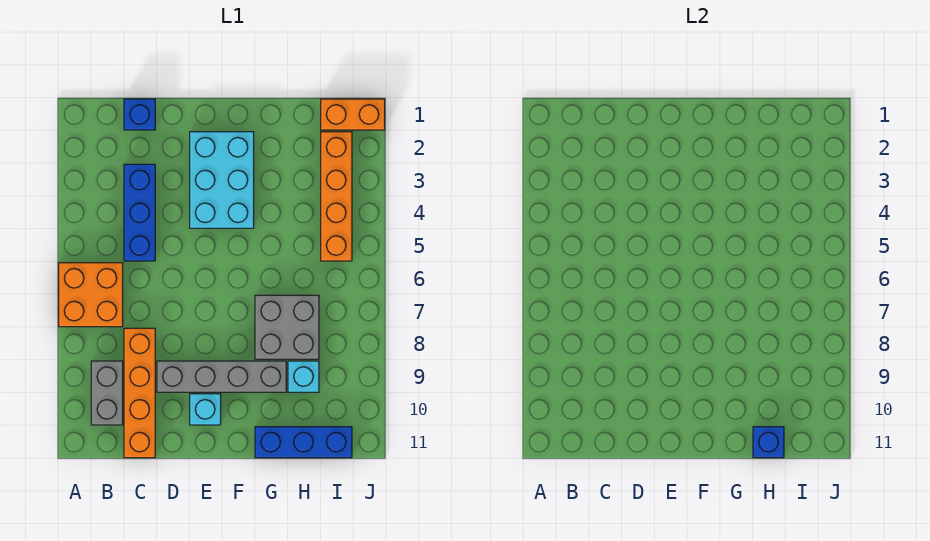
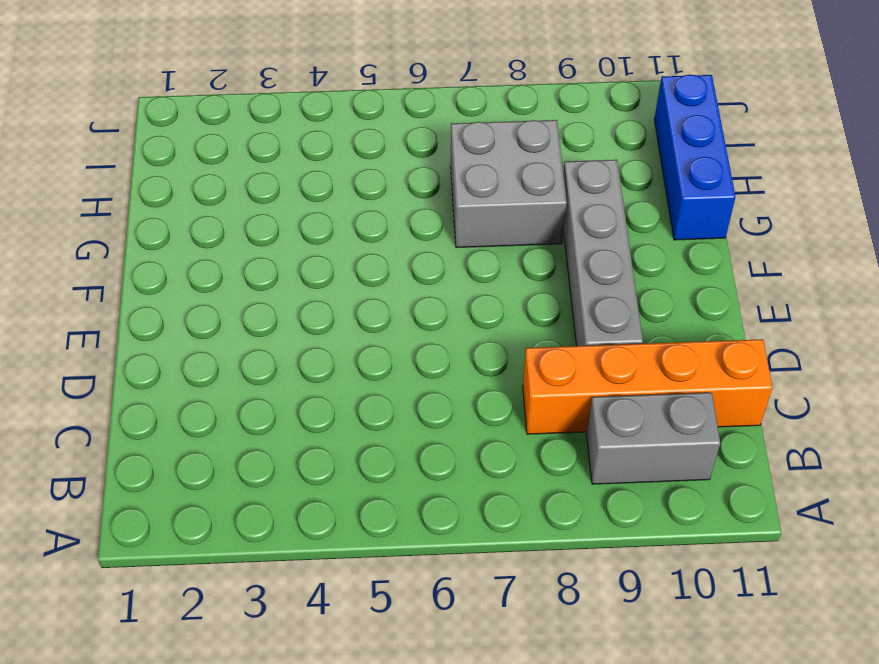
none -> orange brick A6:B7 level 1
none -> blue brick C1 level 1
none -> blue brick C3:C5 level 1

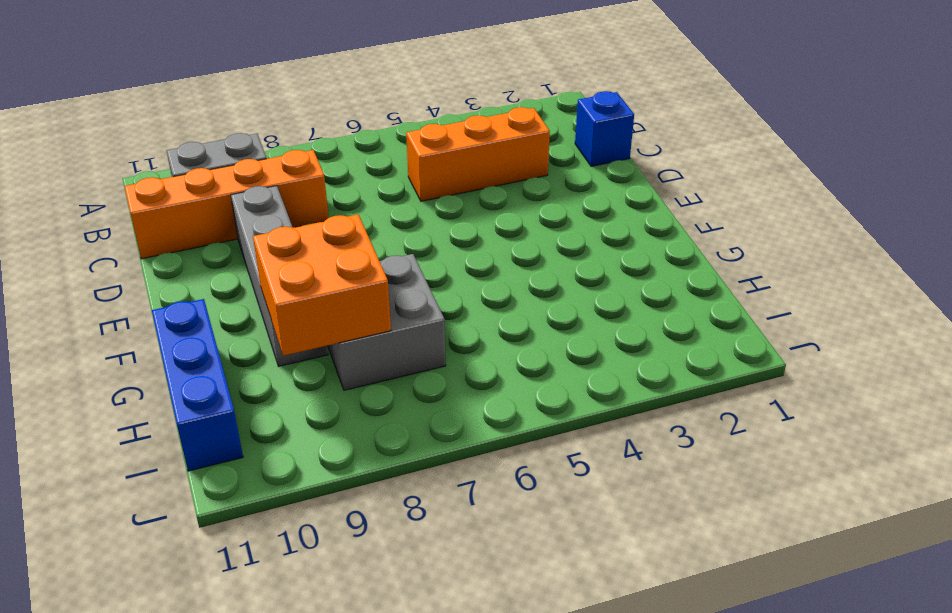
orange brick C3:C5 level 1 -> blue brick C3:C5 level 1
orange brick G8:H9 level 2 -> orange brick A6:B7 level 1
none -> cyan brick E2:F4 level 1
none -> cyan brick E10 level 1
none -> cyan brick H9 level 1

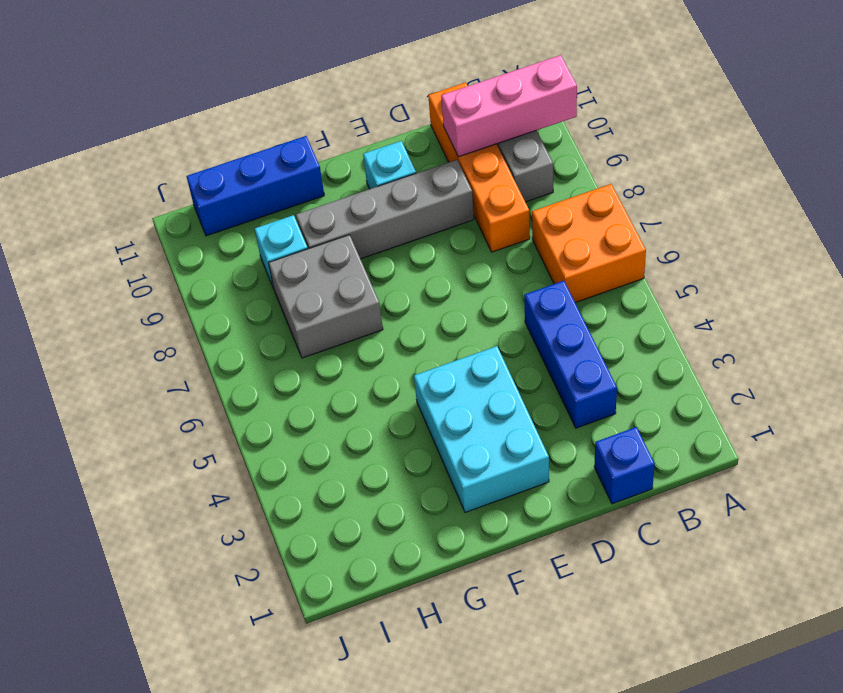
pink brick A10:C10 level 2 -> none
none -> orange brick I1:J1 level 1
none -> orange brick I2:I5 level 1
none -> blue brick H11 level 2

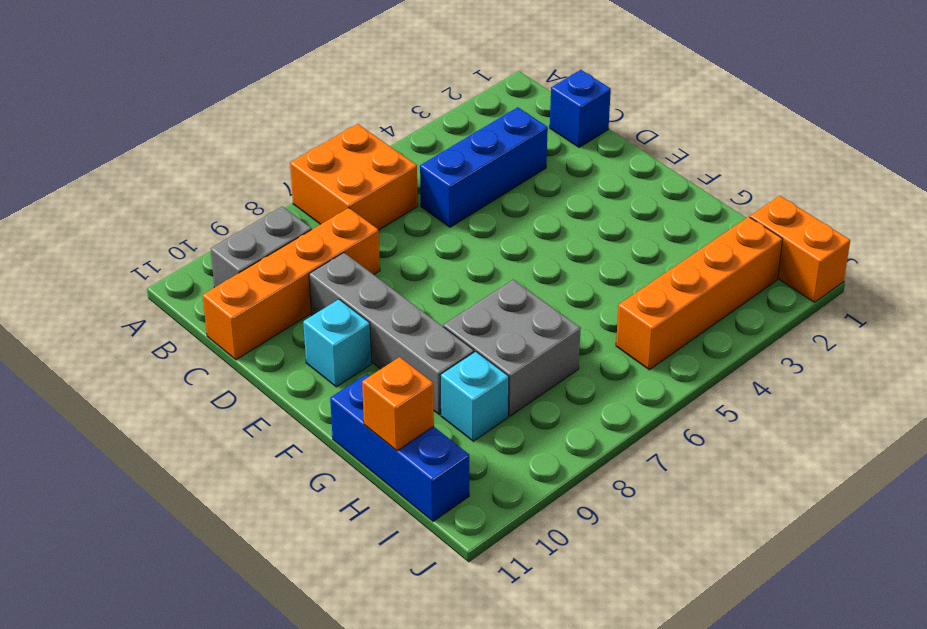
orange brick H11 level 2 -> blue brick H11 level 2
none -> cyan brick E2:F4 level 1

